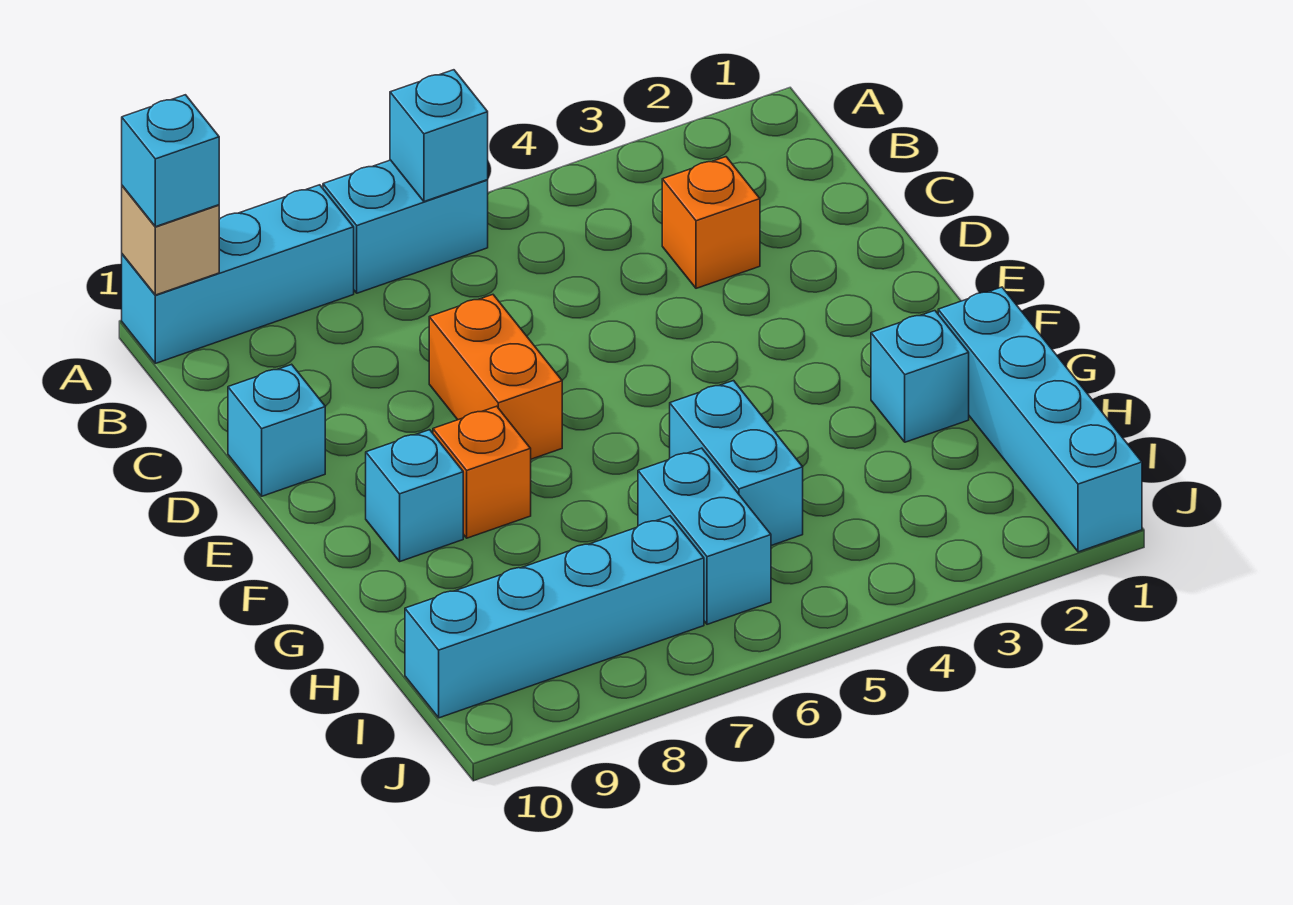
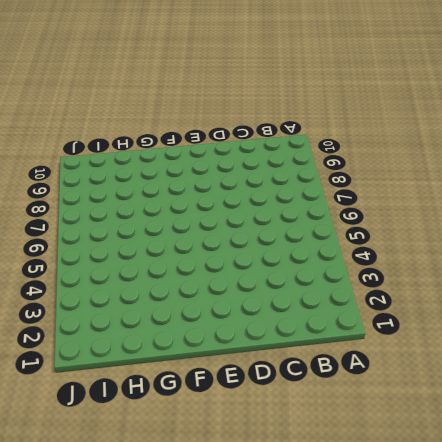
none -> cyan brick A6:A7 level 1
none -> cyan brick A8:A10 level 1
none -> orange brick C3 level 1

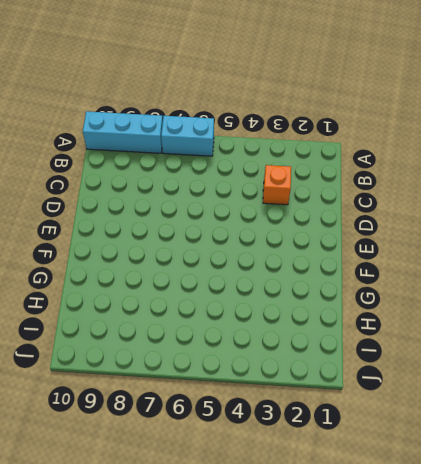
none -> orange brick D7:E7 level 1
none -> cyan brick D10 level 1
none -> orange brick F8 level 1

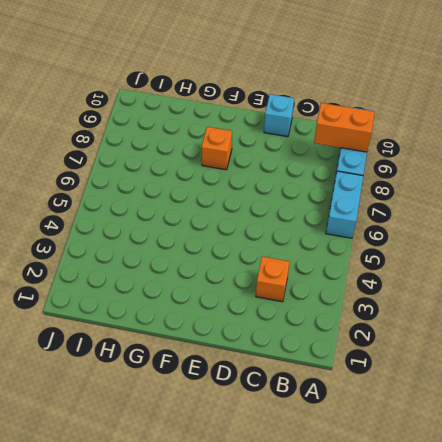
orange brick A9:B9 level 2 -> orange brick D7:E7 level 1
none -> cyan brick F9 level 1
none -> cyan brick G1:J1 level 1
none -> cyan brick G2 level 1

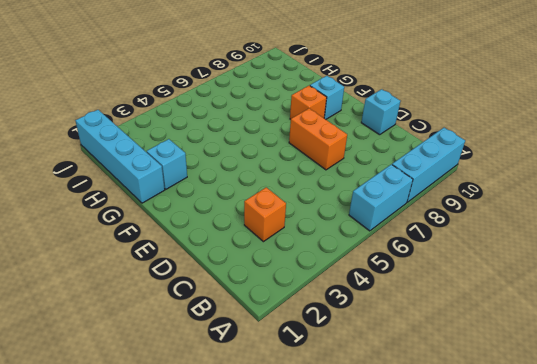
none -> cyan brick G5:H5 level 1
none -> cyan brick H6:I6 level 1
none -> cyan brick I7:I10 level 1

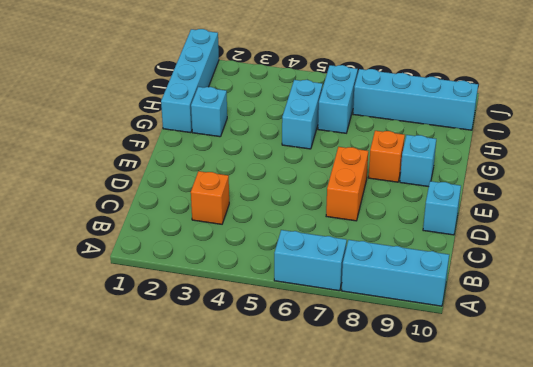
none -> cyan brick A6 level 2
none -> tan brick A10 level 2
none -> cyan brick A10 level 3

